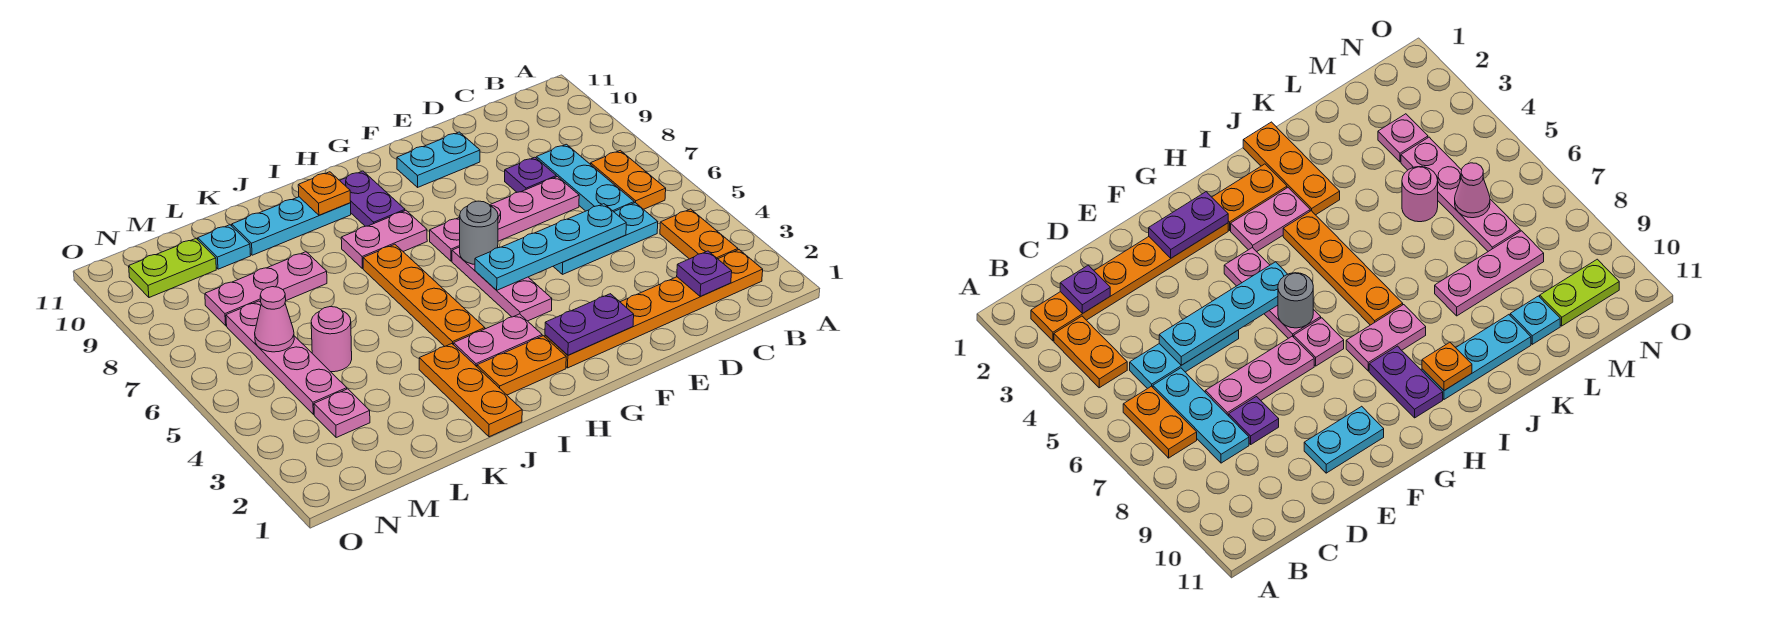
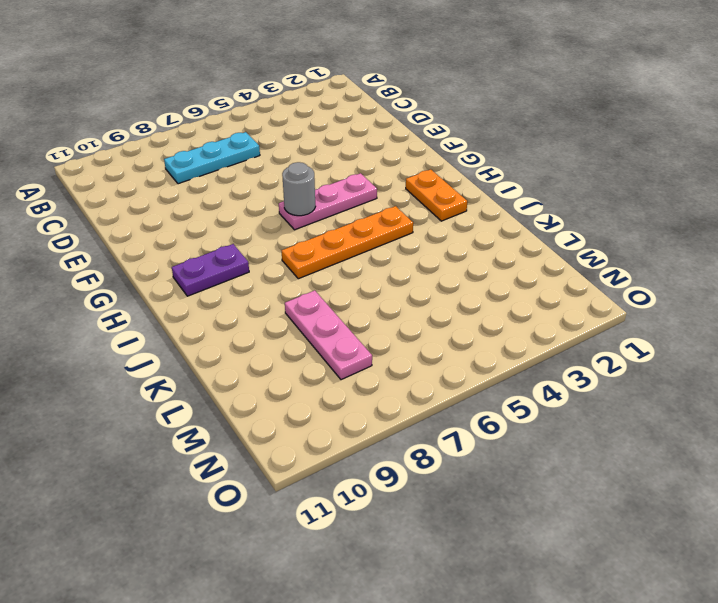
none -> orange plate B2:G2 level 1
none -> orange plate B3:B4 level 1
none -> orange plate B6:B7 level 1

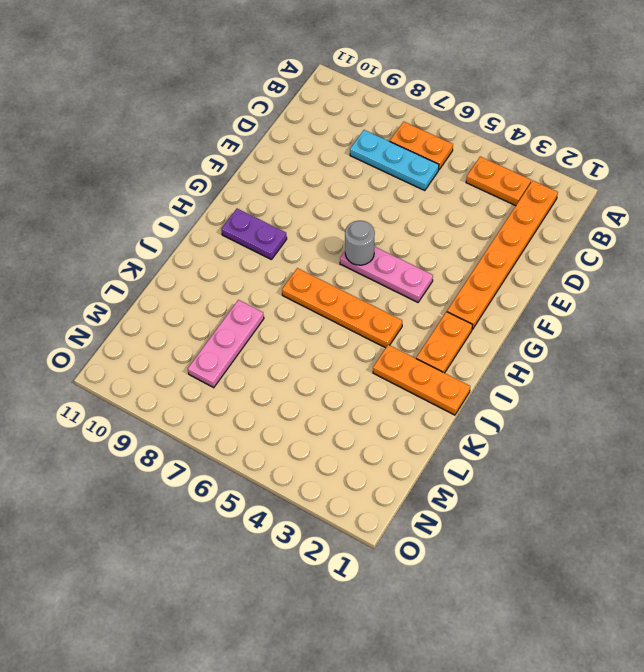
none -> cyan plate C5:E5 level 1
none -> pink plate D7:F7 level 1
none -> purple plate D8 level 1

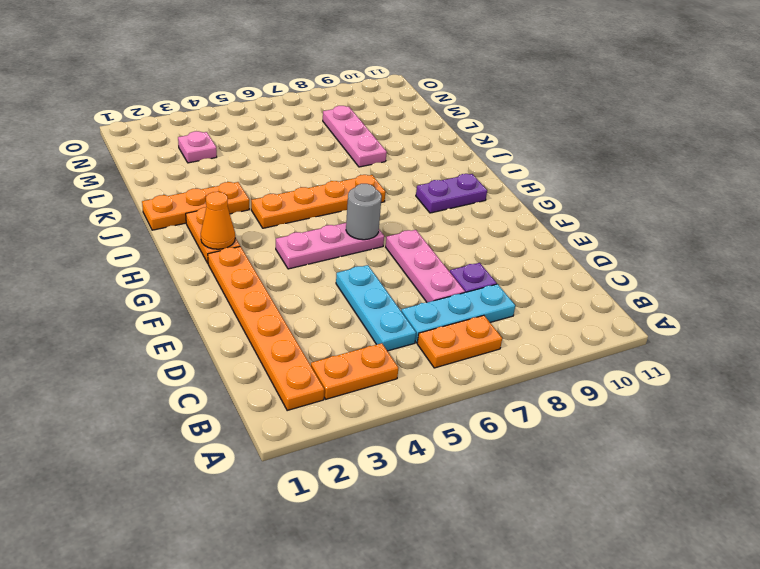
orange cone H2 level 2 -> none
none -> cyan plate E10:F10 level 1
none -> pink plate G7 level 1
none -> pink plate H3:I3 level 1

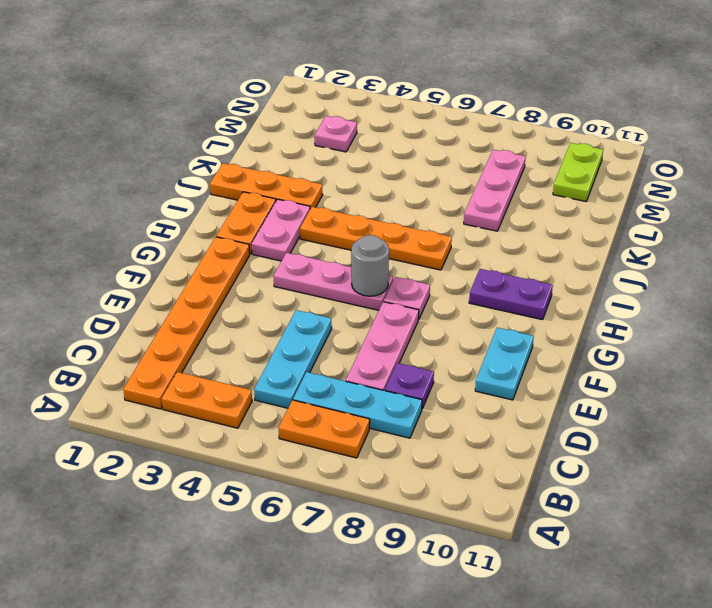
none -> pink plate H8:I8 level 1
none -> cyan plate I10:K10 level 1
none -> pink round brick L5 level 1

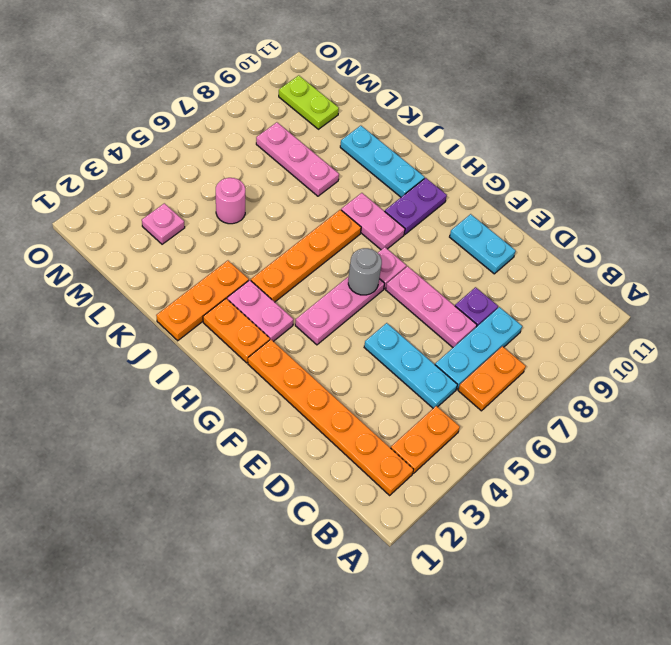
none -> cyan plate L10 level 1
none -> pink plate M4:M7 level 1
none -> purple plate C2 level 2

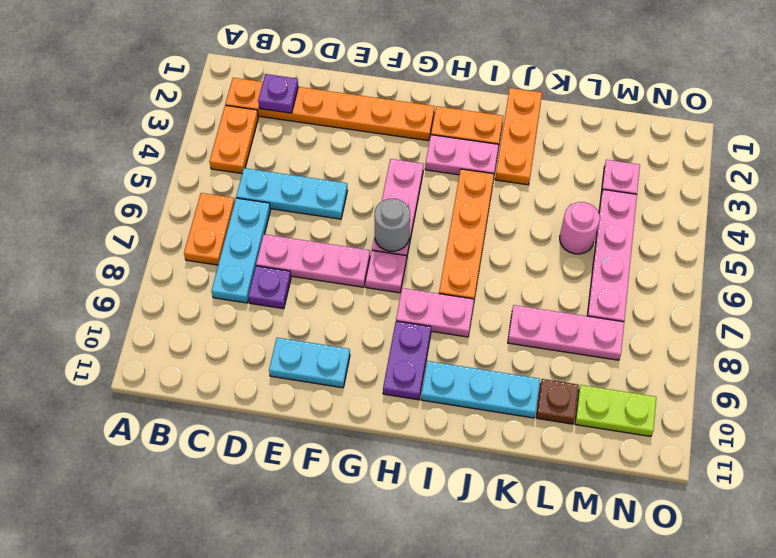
brown plate L10 level 1 -> cyan plate L10 level 1
none -> cyan plate D5:G5 level 2
none -> purple plate F2:G2 level 2
none -> orange plate I10 level 2

